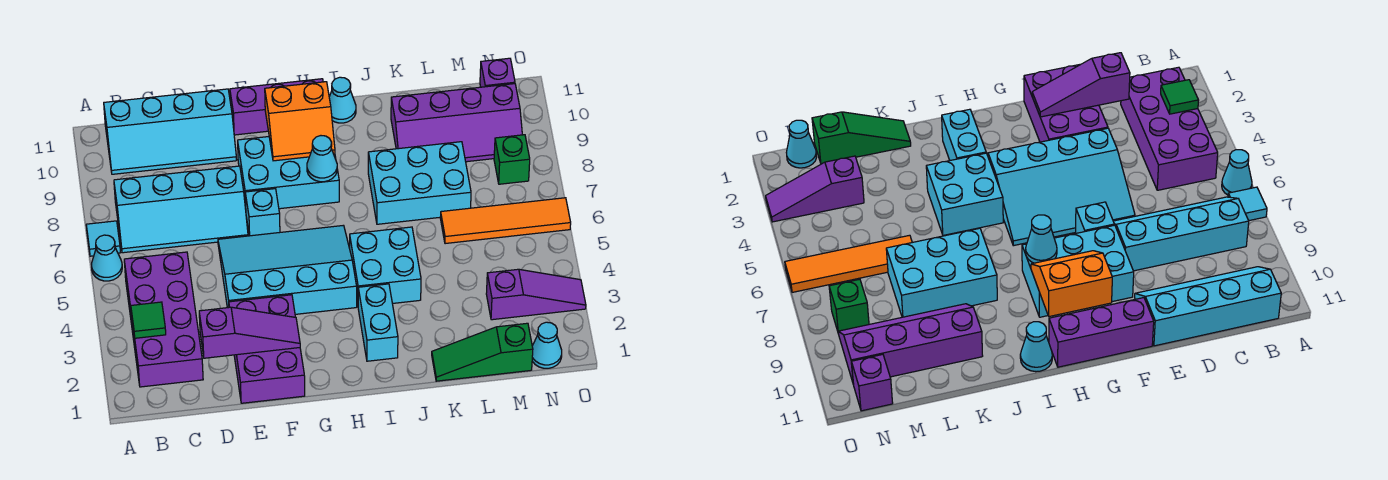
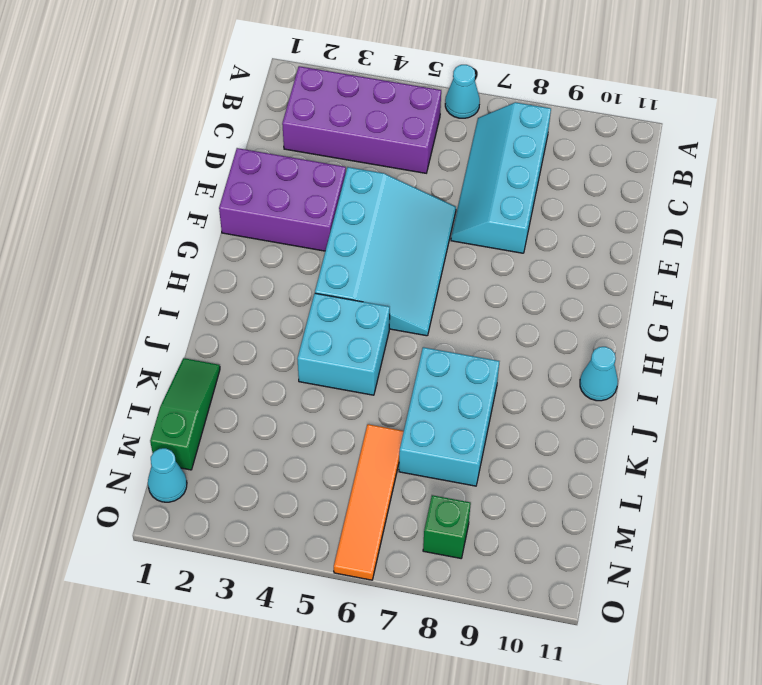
none -> cyan tile A7 level 1
none -> cyan slope B10:E11 level 1 top 11
none -> cyan brick F7 level 1

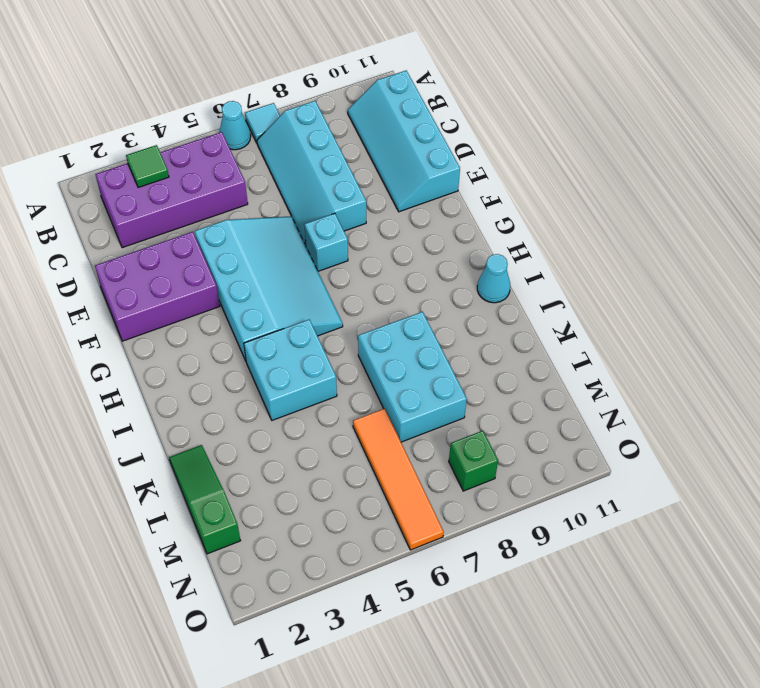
none -> cyan brick F8:H9 level 1
none -> purple brick F11:H11 level 1
none -> cyan brick I2:I3 level 1

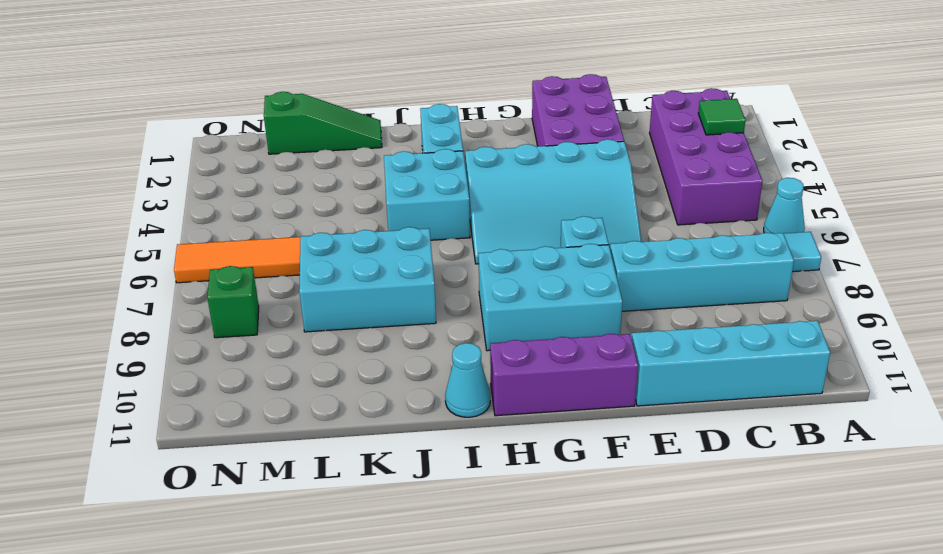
none -> purple slope K9:N10 level 1 top 10
none -> purple slope M3:O3 level 1 top M
none -> cyan cone N1 level 1

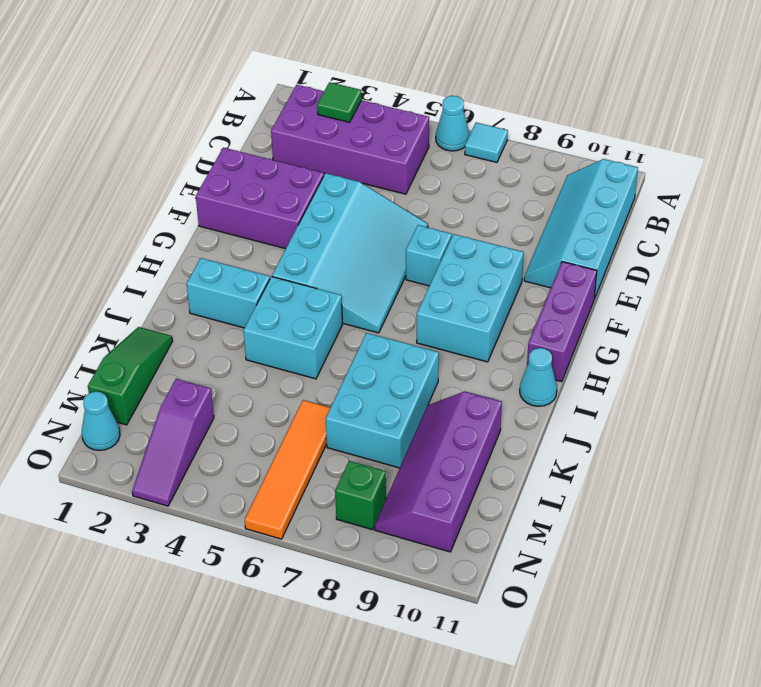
none -> cyan slope B7:E8 level 1 top 8
none -> purple brick N11 level 1
none -> purple slope D2:F2 level 2 top D

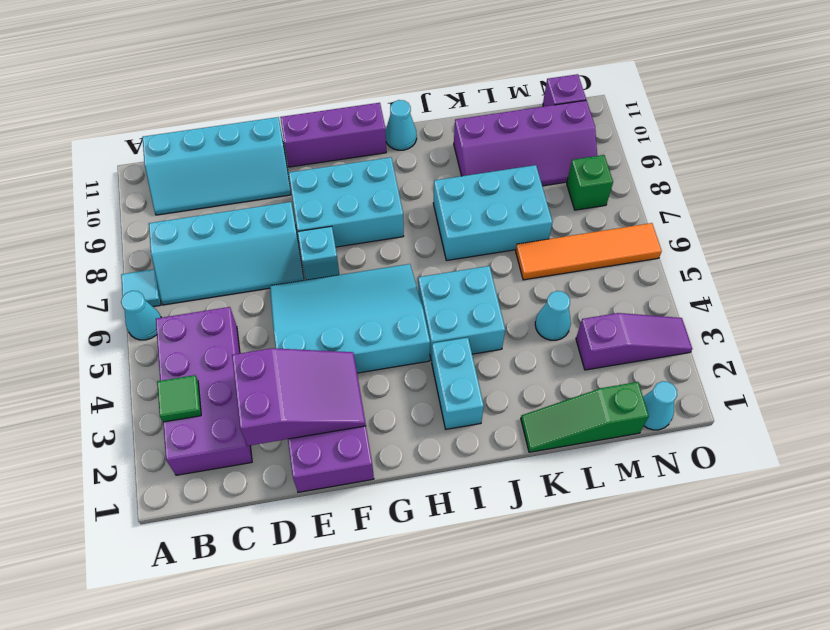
purple slope D2:F3 level 2 top D -> purple slope D2:F2 level 2 top D
cyan cone L4 level 1 -> cyan cone H8 level 2
none -> orange slope G9:H10 level 2 top 10

